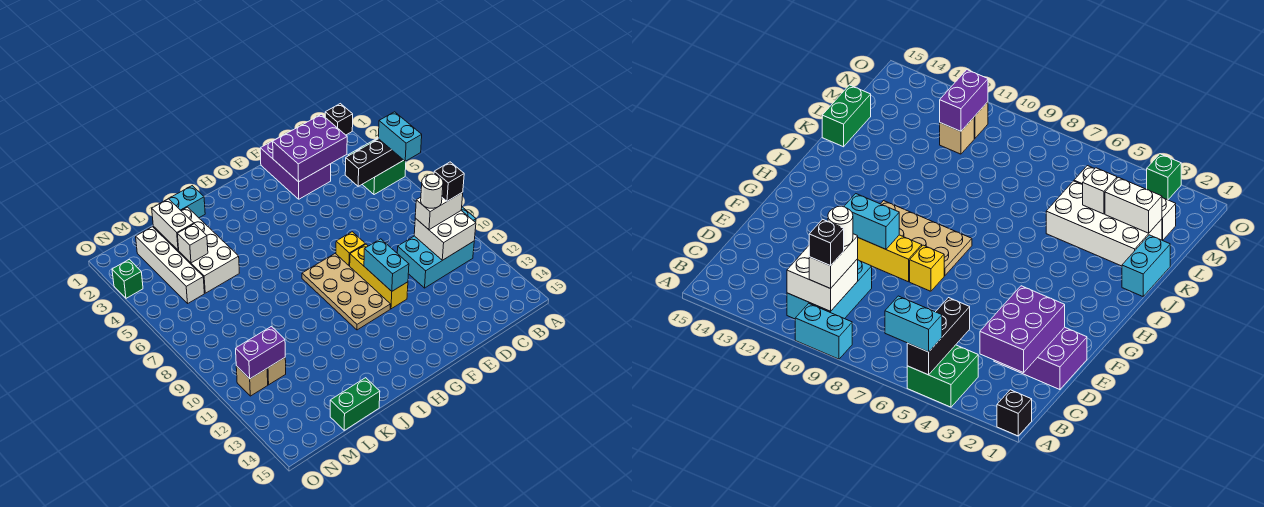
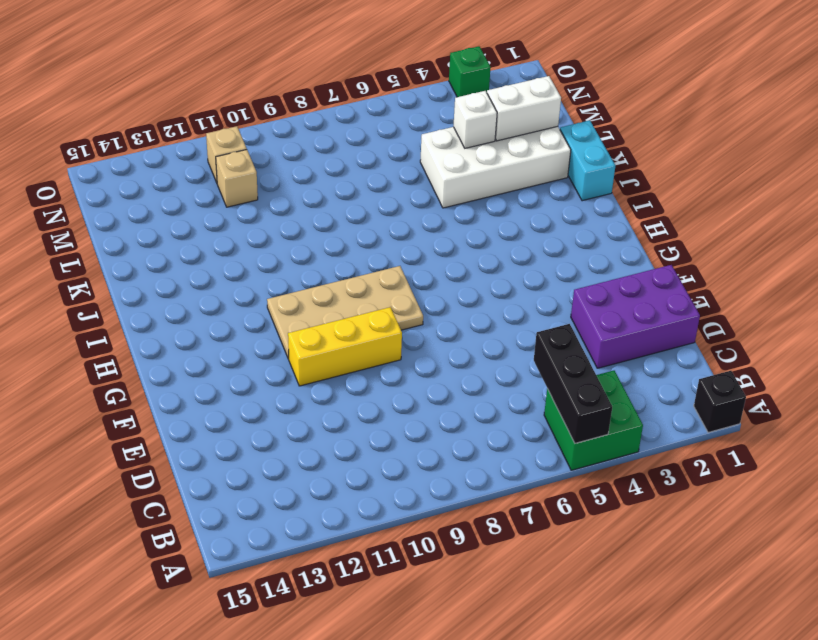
none -> cyan brick A9:A10 level 1
none -> cyan brick B10:D11 level 1
none -> yellow brick F8 level 1

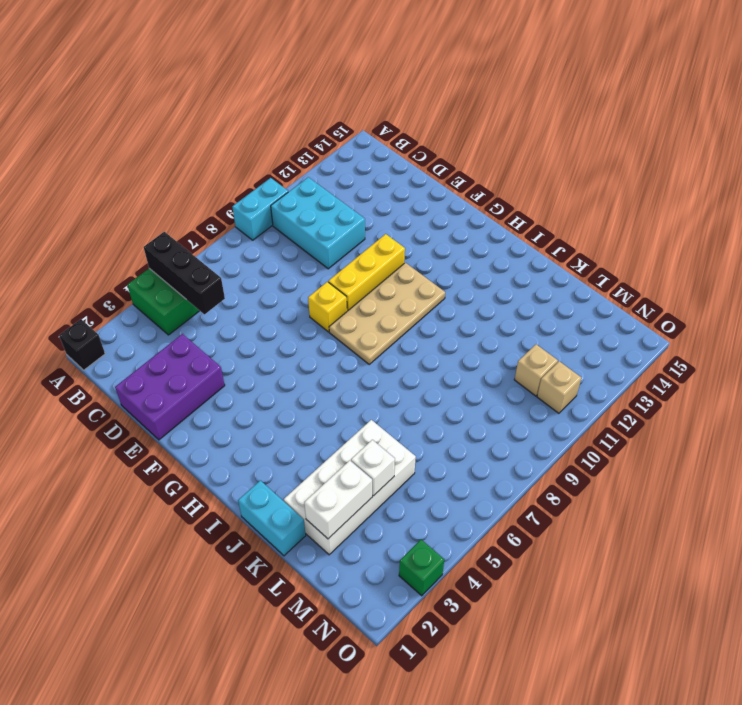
none -> green brick K15:L15 level 1
none -> white brick M2:M5 level 1
none -> white brick B10:C11 level 2

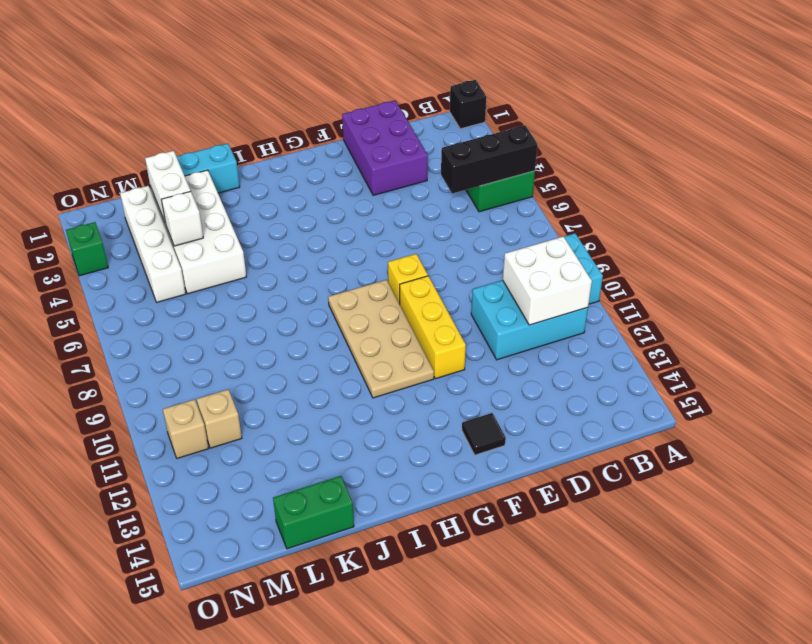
black tile F14 level 1 -> none
none -> purple brick C2:E3 level 2
none -> cyan brick F10:F11 level 2
none -> purple brick M11:N11 level 2

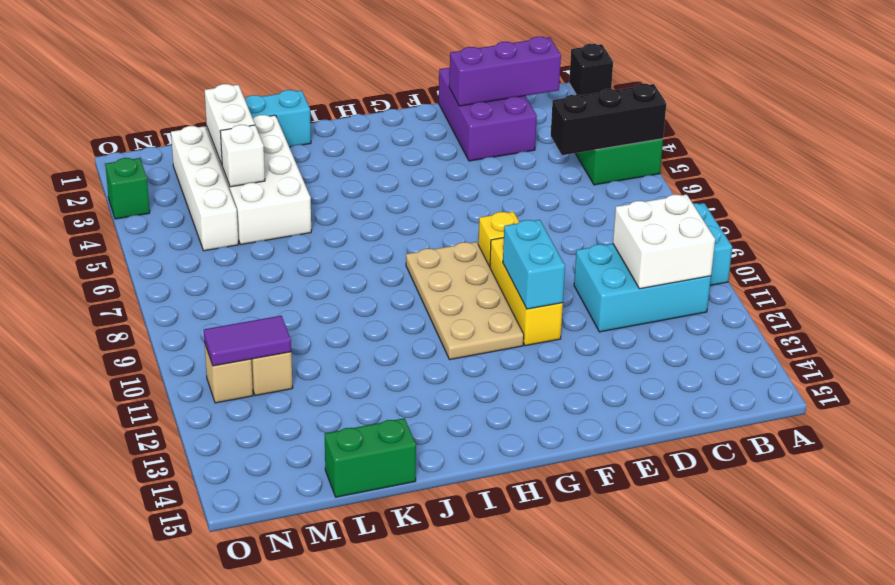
purple brick C2:E2 level 2 -> purple brick C2:E3 level 2
purple tile M11:N11 level 2 -> purple brick M11:N11 level 2
none -> cyan brick A5:A6 level 3
none -> white brick B10:C10 level 3
none -> black brick B10 level 4

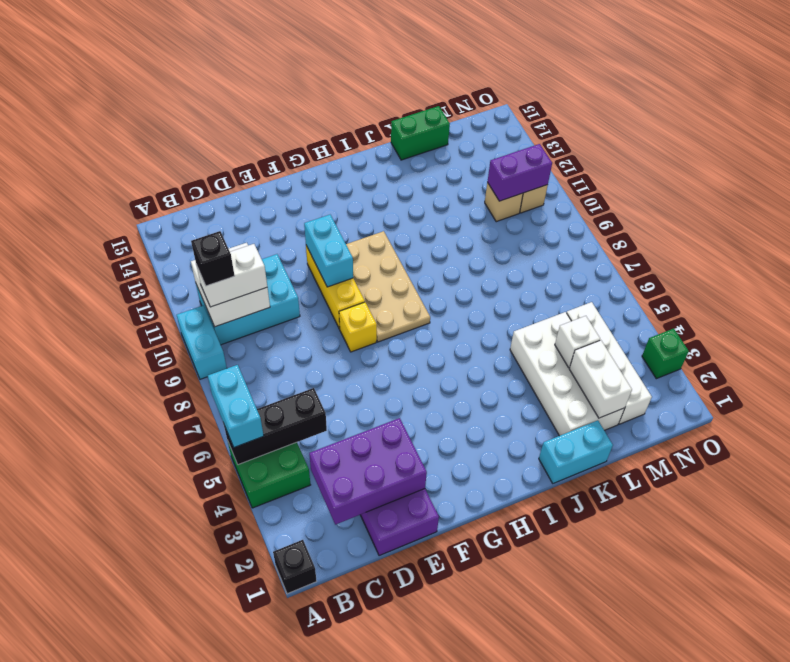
none -> white round brick C10 level 4

